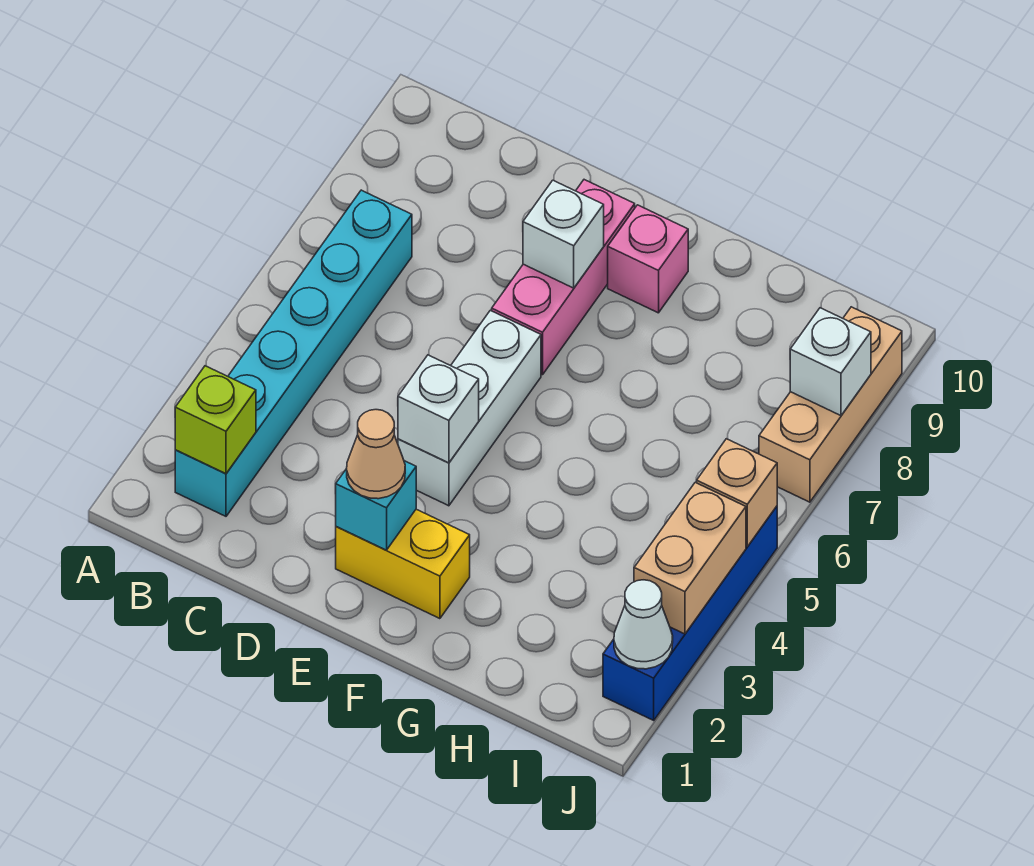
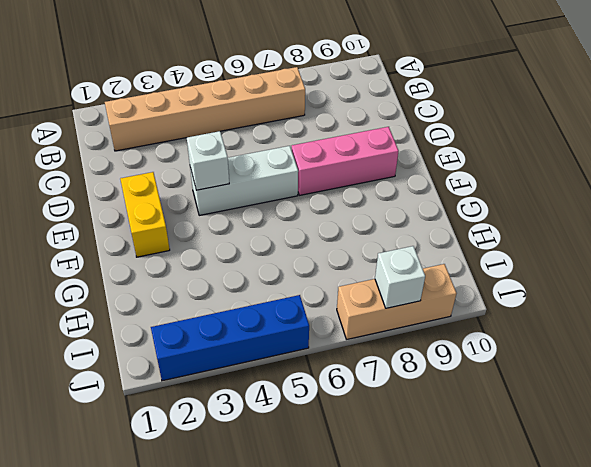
tan brick B2:B7 level 1 -> cyan brick B2:B7 level 1
none -> pink brick F9 level 1
none -> lime brick B2 level 2
none -> cyan brick E2 level 2

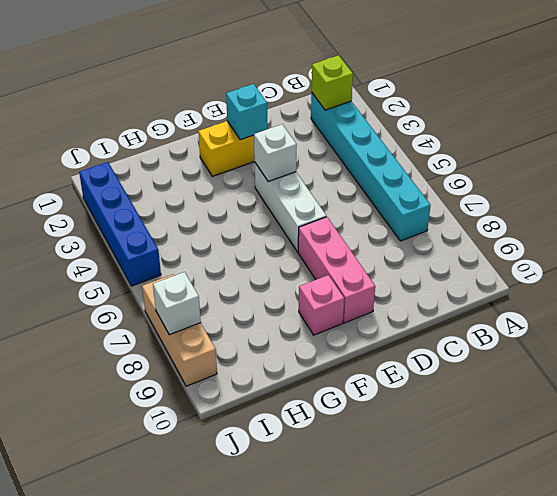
none -> white brick E8 level 2
none -> white cone J2 level 2
none -> tan brick J3:J4 level 2

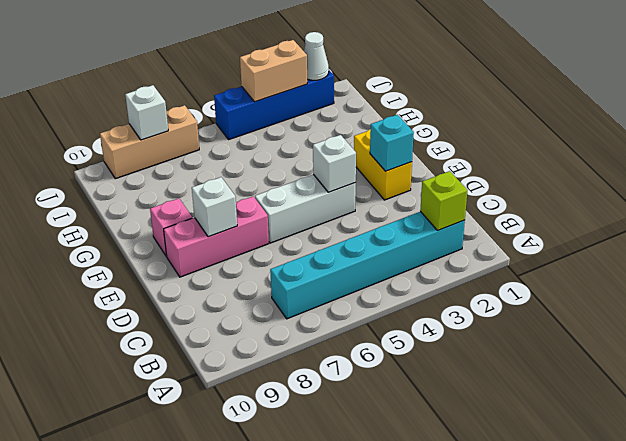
none -> tan brick J5 level 2
none -> tan cone E2 level 3

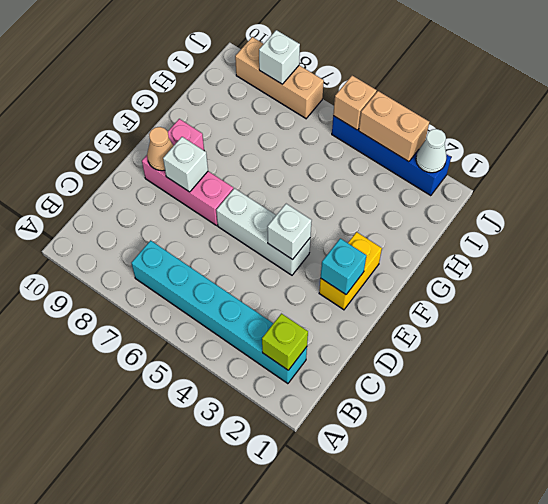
tan cone E9 level 2 -> tan cone E2 level 3

